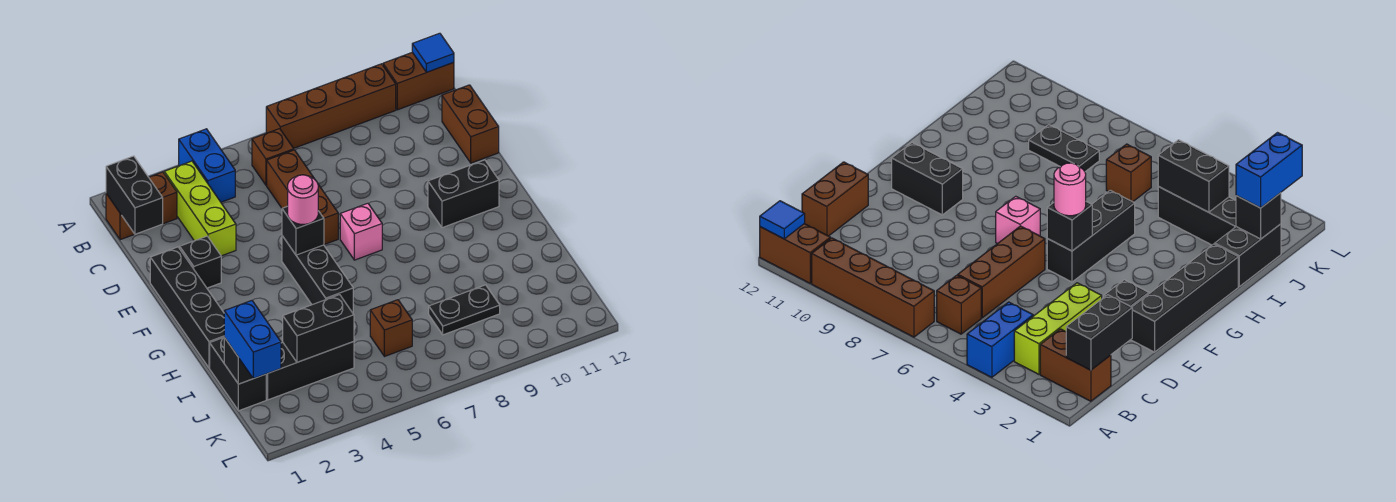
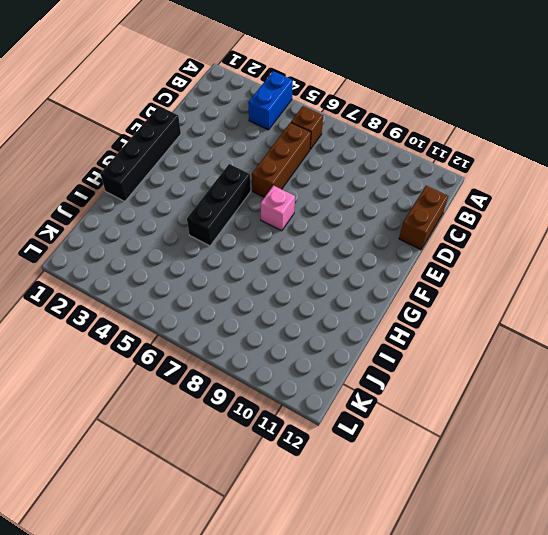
none -> brown brick A7:A10 level 1
none -> brown brick A11:A12 level 1
none -> brown brick B1:B2 level 1

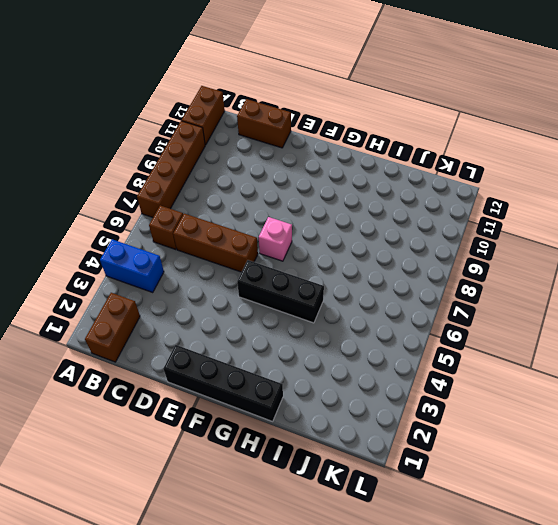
none -> lime brick B3:D3 level 1
none -> black brick E2 level 1
none -> black brick F10:F11 level 1

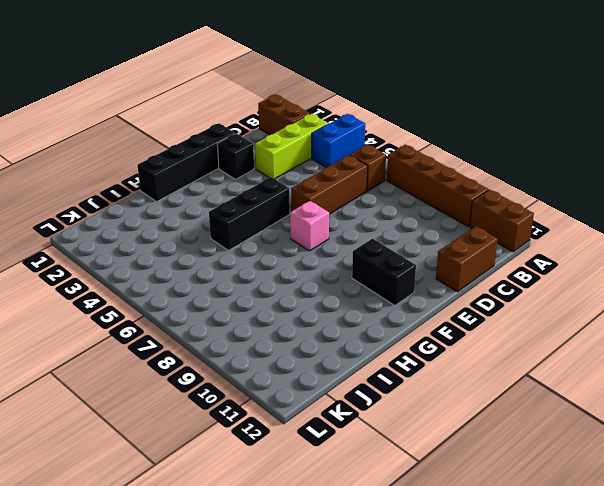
none -> black brick I1:J1 level 1
none -> black brick J2:J4 level 1
none -> brown brick J6 level 1

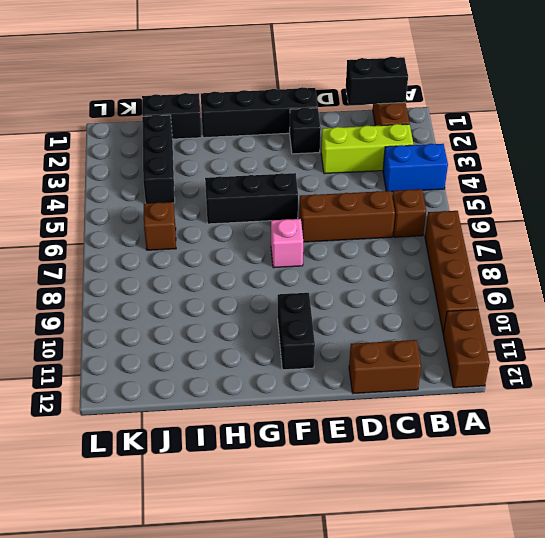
none -> black plate J8:J9 level 1
none -> blue tile A12 level 2
none -> black brick F5 level 2

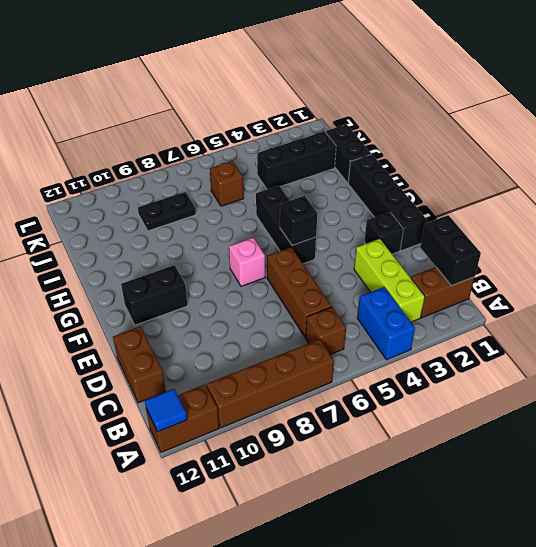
none -> black brick J1 level 2
none -> black brick J3:J4 level 2
none -> pink round brick F5 level 3

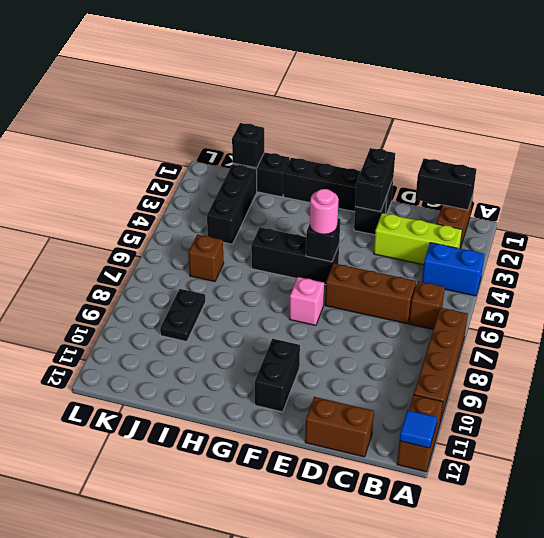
black brick E1:E2 level 2 -> black brick J3:J4 level 2
none -> blue brick J1:K1 level 3

